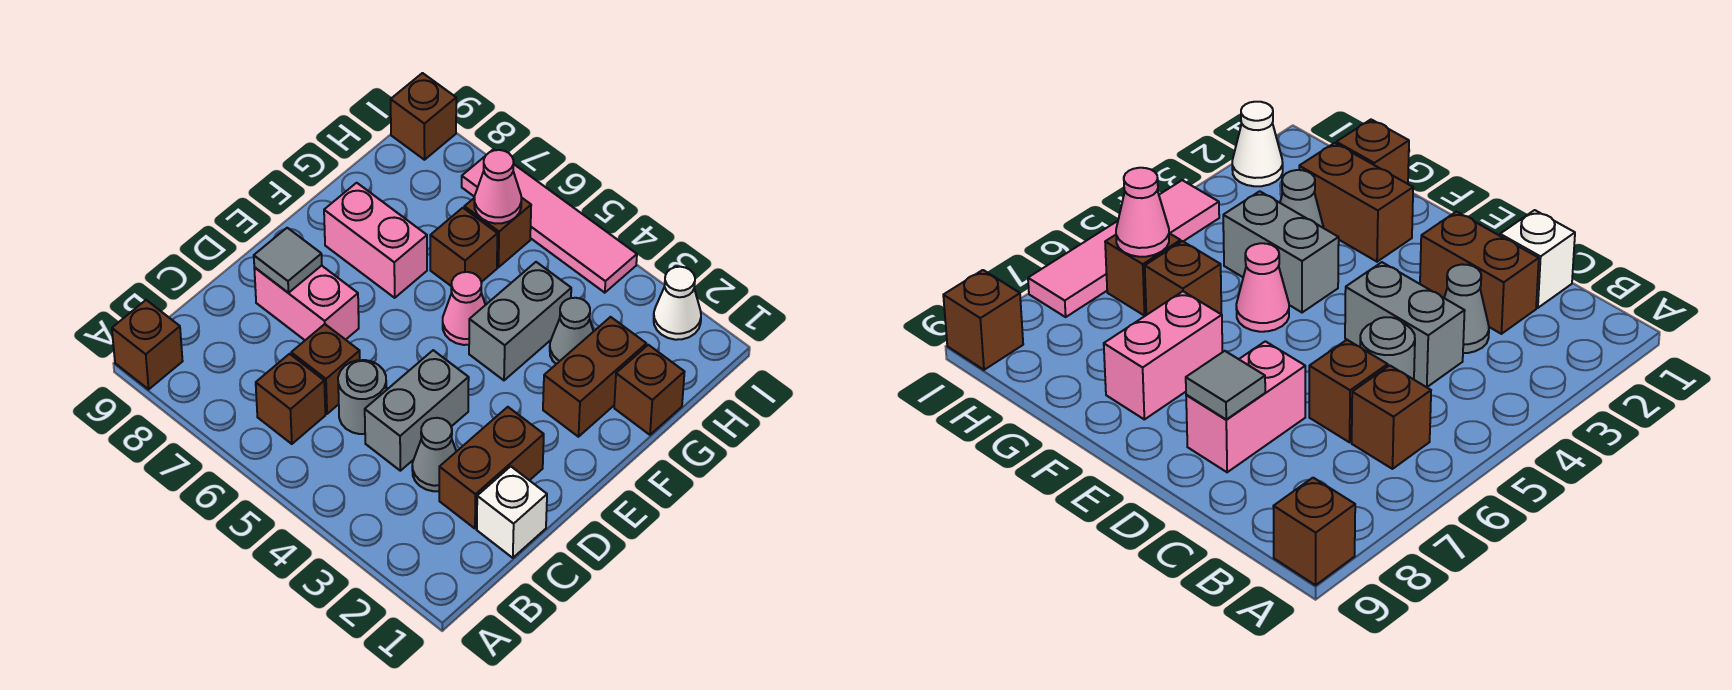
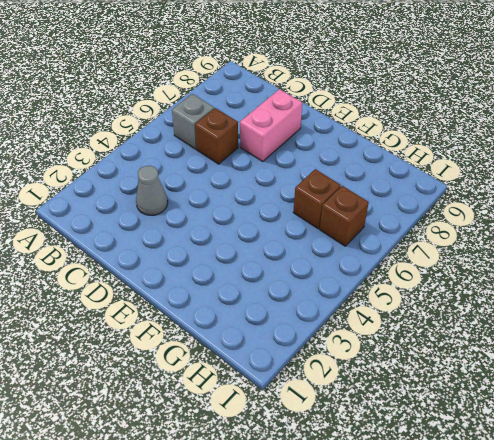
grey brick B6 level 1 -> brown brick B6 level 1
none -> brown brick A9 level 1
none -> white brick C1 level 1
none -> brown brick C2:D2 level 1

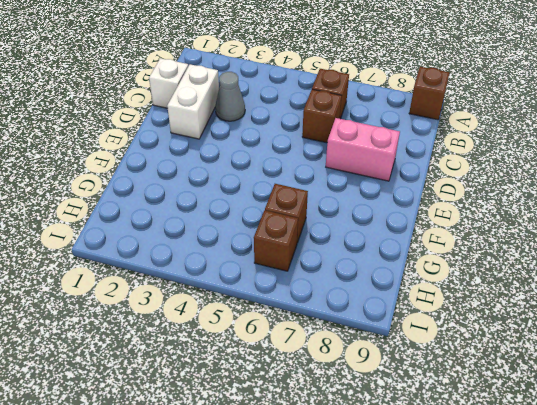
white brick C2:D2 level 1 -> brown brick C2:D2 level 1
none -> grey brick C4:D4 level 1
none -> grey round brick C5 level 1
none -> brown brick F2:G2 level 1

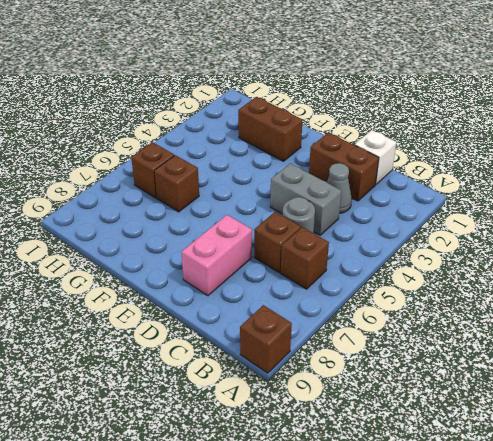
none -> grey brick F4:G4 level 1
none -> pink cone F5 level 1
none -> pink brick F7:F8 level 1

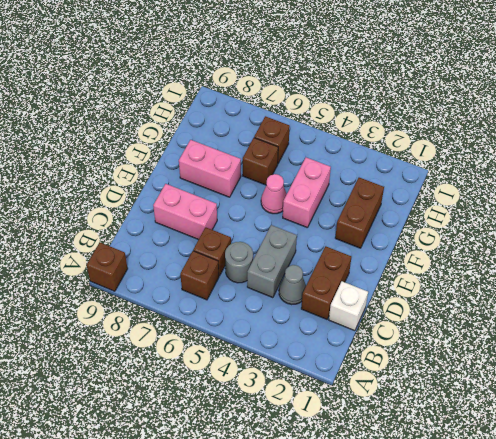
pink brick F4:G4 level 1 -> grey brick F4:G4 level 1
none -> brown brick G1 level 1
none -> grey cone G3 level 1
none -> white cone I2 level 1

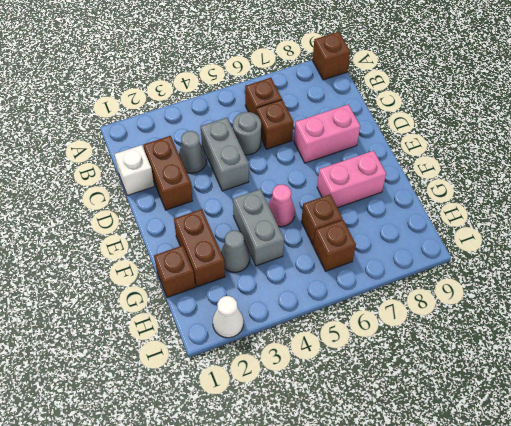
none -> pink tile I4:I7 level 1
none -> brown brick I9 level 1
none -> grey tile D8 level 2

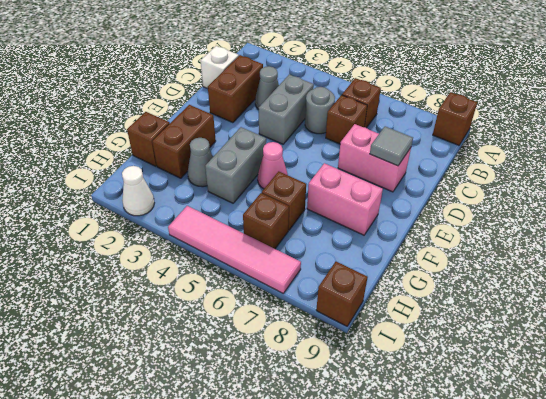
none -> pink cone H6 level 2

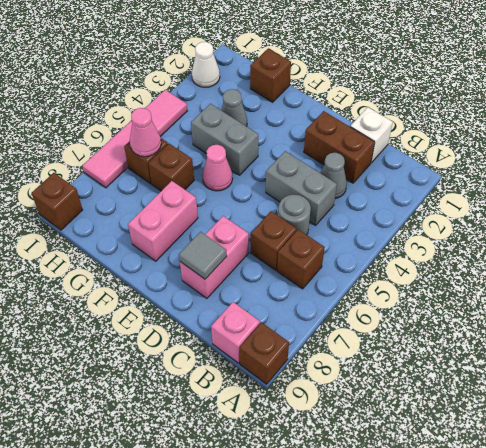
pink brick B9 level 1 -> none
none -> brown brick F2:G2 level 1

